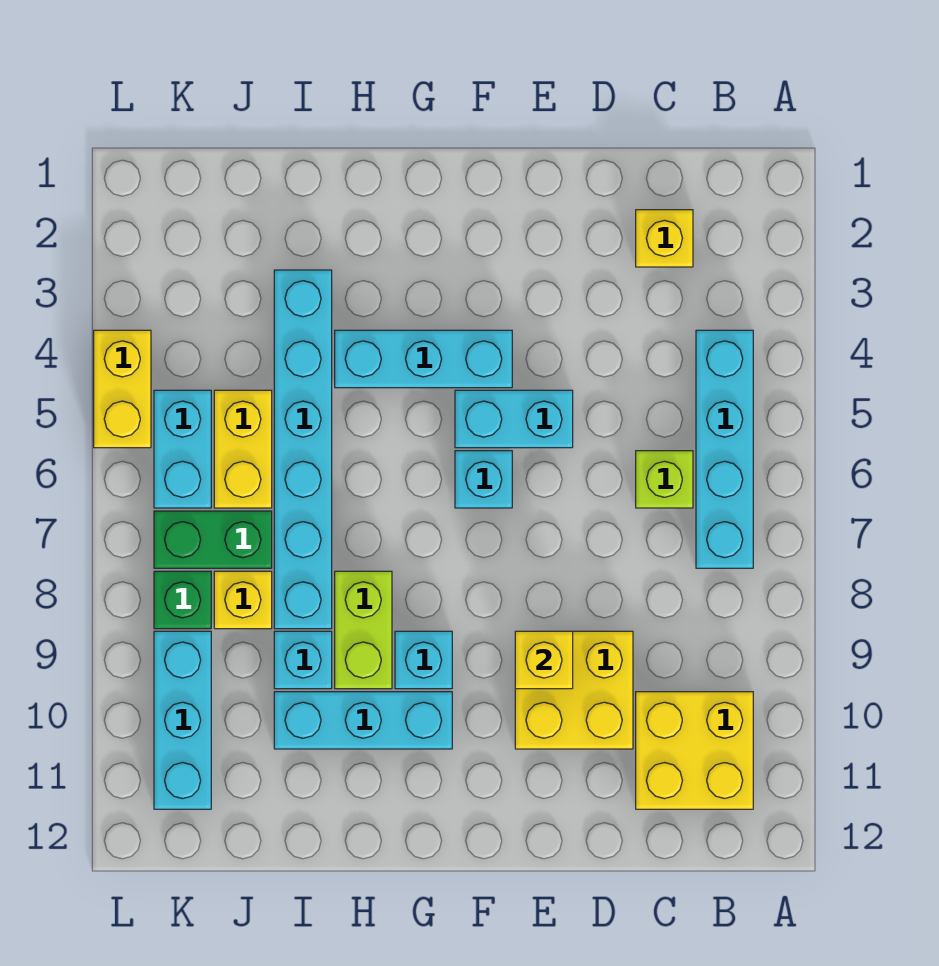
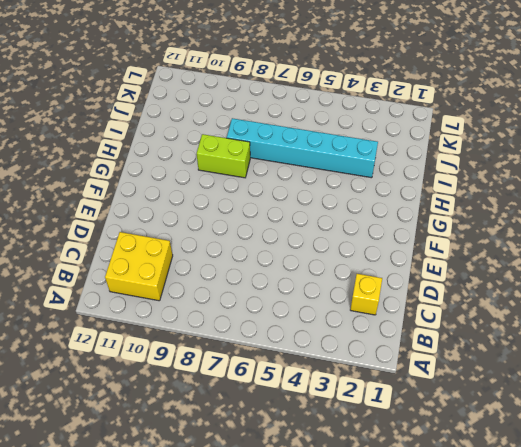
none -> cyan brick B4:B7 level 1
none -> lime brick C6 level 1
none -> yellow brick D9:E10 level 1

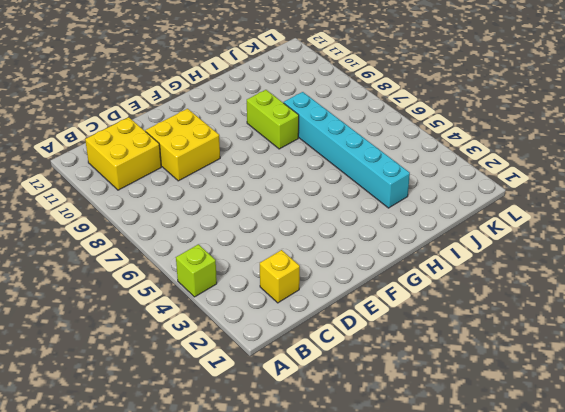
lime brick A4 level 1 -> lime brick C6 level 1
none -> cyan brick B4:B7 level 1
none -> cyan brick E5:F5 level 1
none -> cyan brick F4:H4 level 1

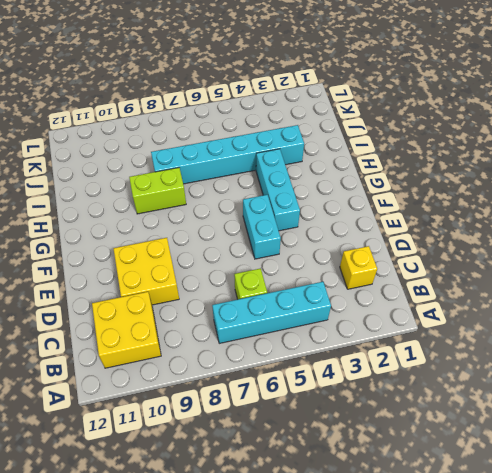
none -> cyan brick F6 level 1
none -> cyan brick G9 level 1
none -> cyan brick G10:I10 level 1

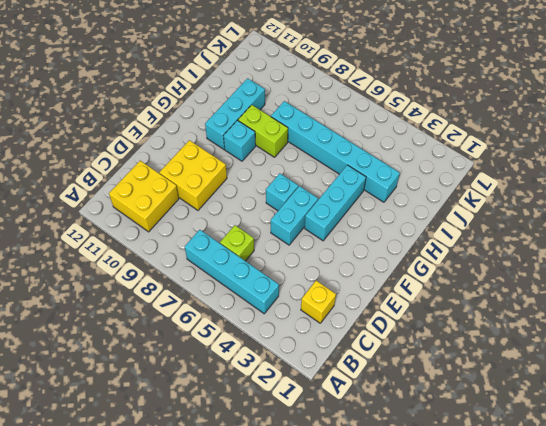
none -> cyan brick I9 level 1
none -> yellow brick J5:J6 level 1
none -> green brick J7:K7 level 1

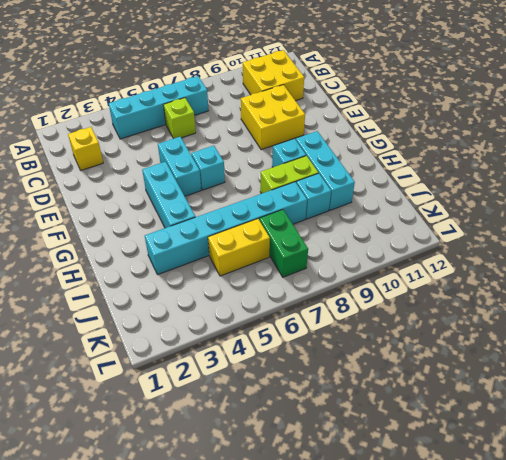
none -> yellow brick J8 level 1
none -> cyan brick K5:K6 level 1
none -> green brick K8 level 1

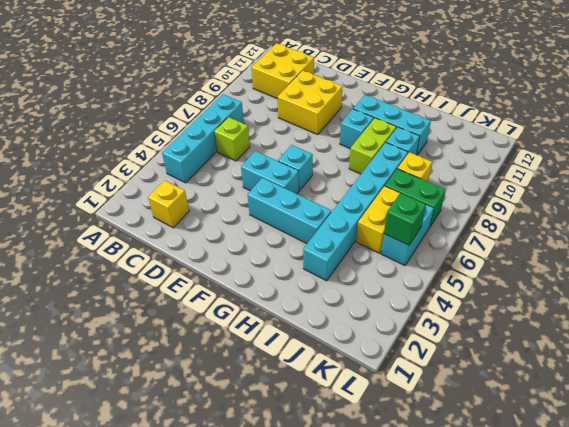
green brick K5 level 2 -> green brick K8 level 1
none -> cyan brick K9:K11 level 1
none -> yellow brick L4:L5 level 1
none -> yellow brick E9 level 2

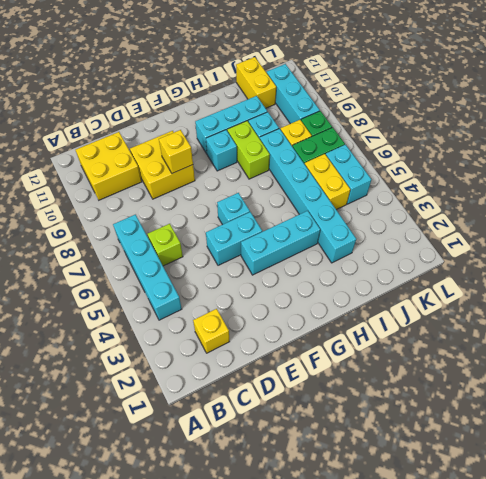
yellow brick J11:J12 level 1 -> yellow brick L4:L5 level 1

